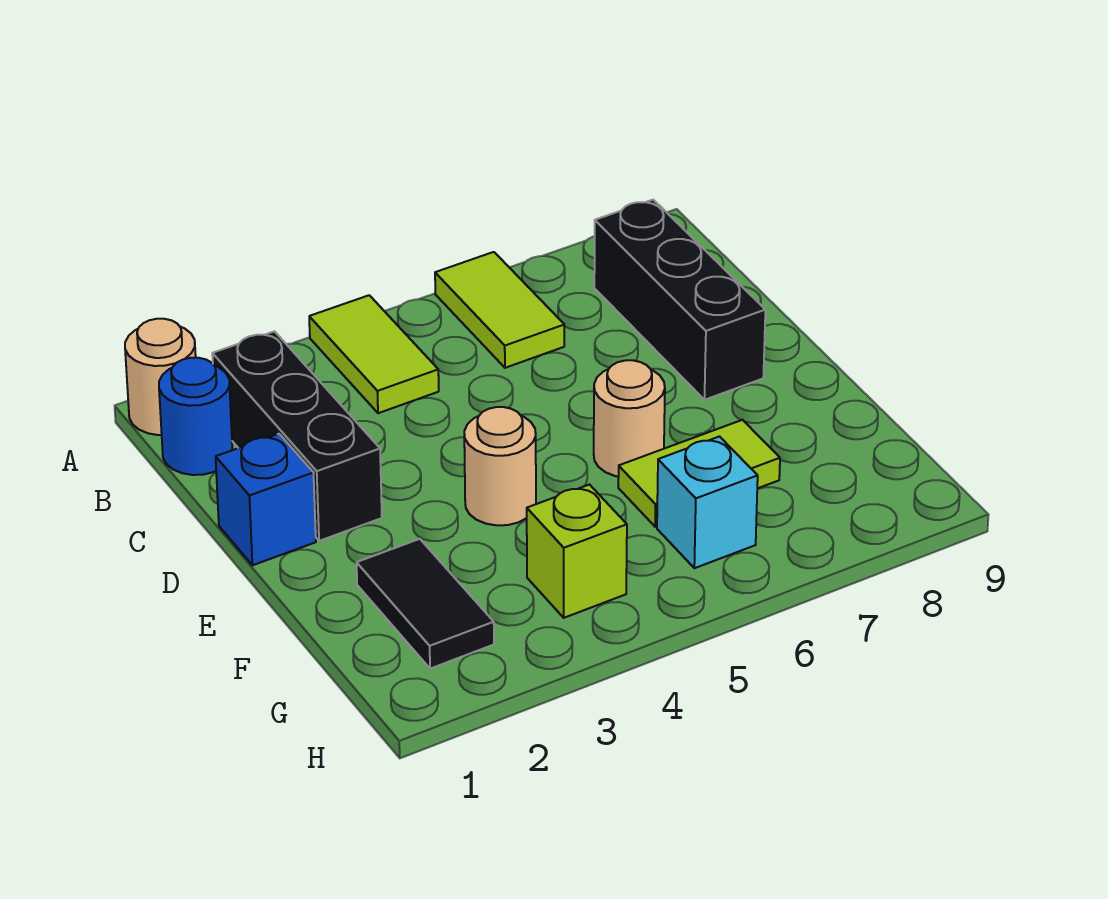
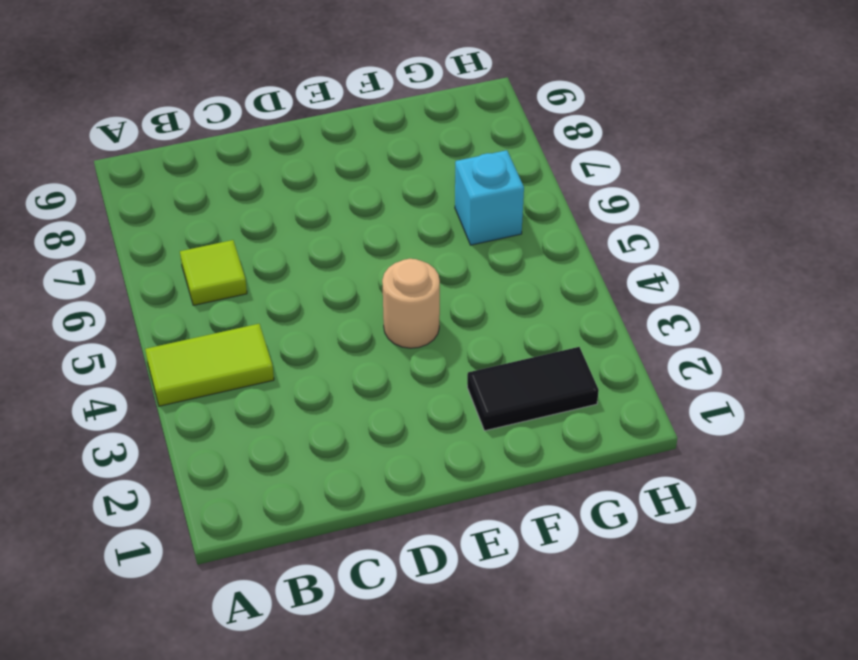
lime tile B6 level 1 -> lime tile A6:B6 level 1
none -> tan round brick A1 level 1
none -> blue round brick B1 level 1
none -> black brick B2:D2 level 1

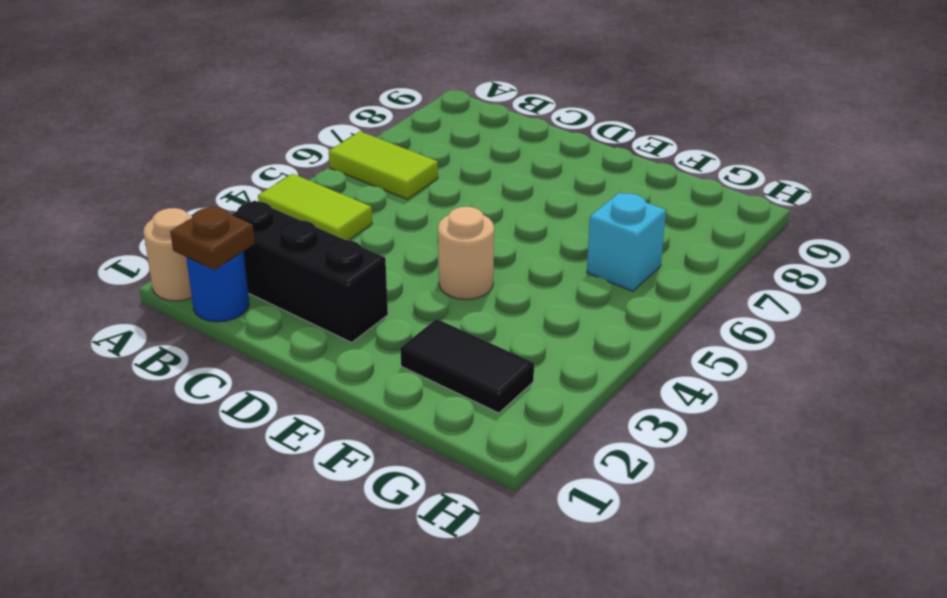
brown plate B1 level 2 -> none
none -> black brick B8:D8 level 1
none -> blue brick D1 level 1
none -> tan round brick E6 level 1

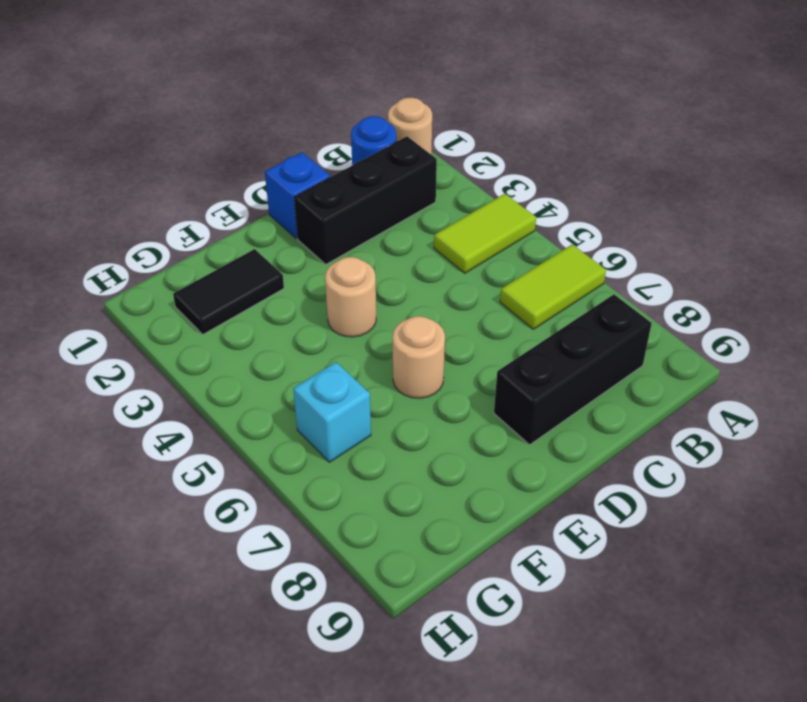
none -> lime tile F6:F7 level 1
none -> lime brick G4 level 1

